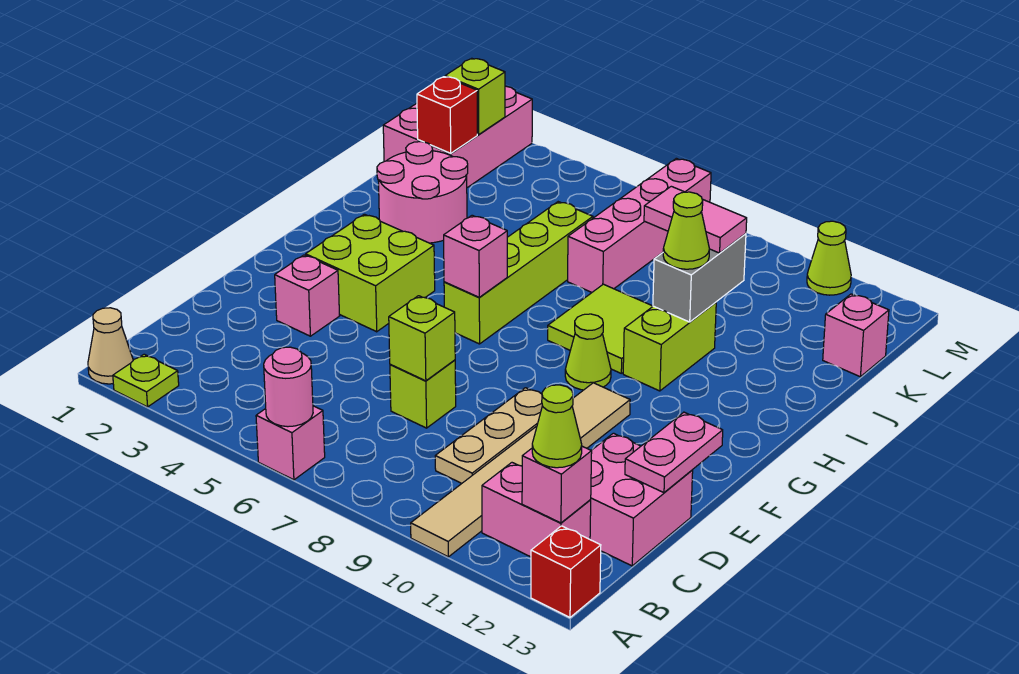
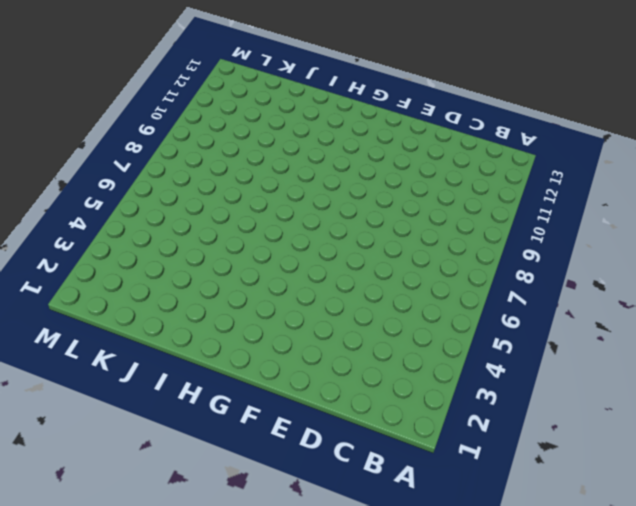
none -> tan cone A1 level 1
none -> lime plate A2 level 1
none -> pink brick A6 level 1
none -> tan tile A10:F10 level 1

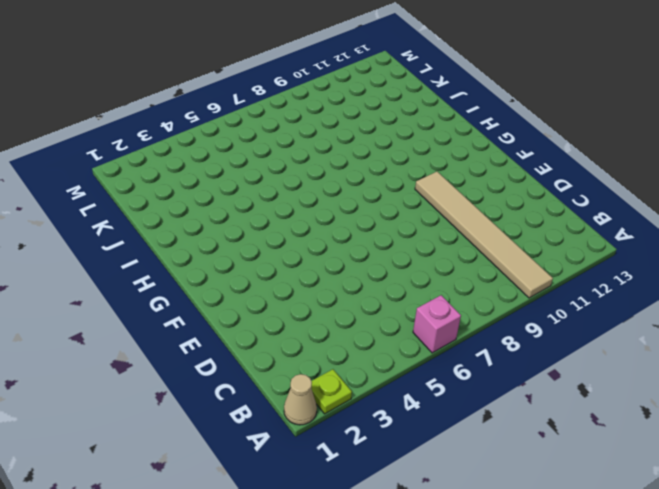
none -> red brick A13 level 1
none -> pink brick B11:B12 level 1
none -> tan plate C9:E9 level 1
none -> pink brick C12:D13 level 1

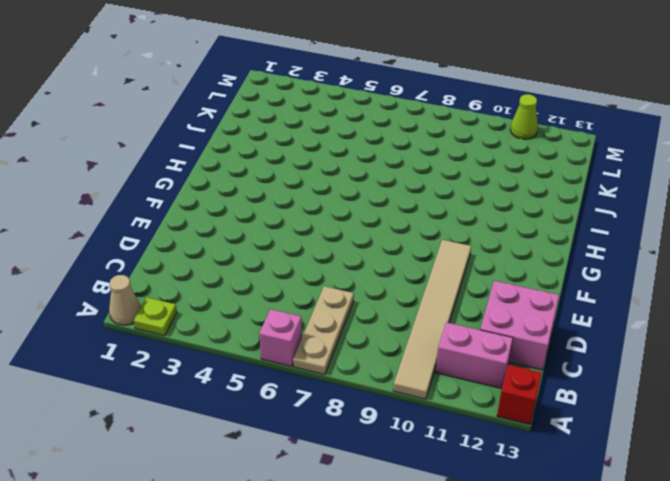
tan plate A7:C7 level 1 -> tan plate C9:E9 level 1
none -> lime brick D7 level 1
none -> pink brick E3 level 1
none -> lime brick F3:G4 level 1
none -> lime brick G6:J6 level 1

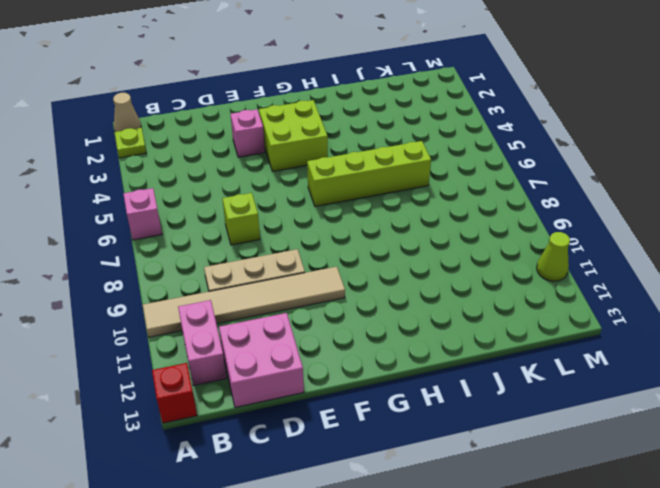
none -> lime cone G9 level 1
none -> lime tile H8:I9 level 1
none -> lime brick H10:I10 level 1
none -> pink round brick I2:J3 level 1

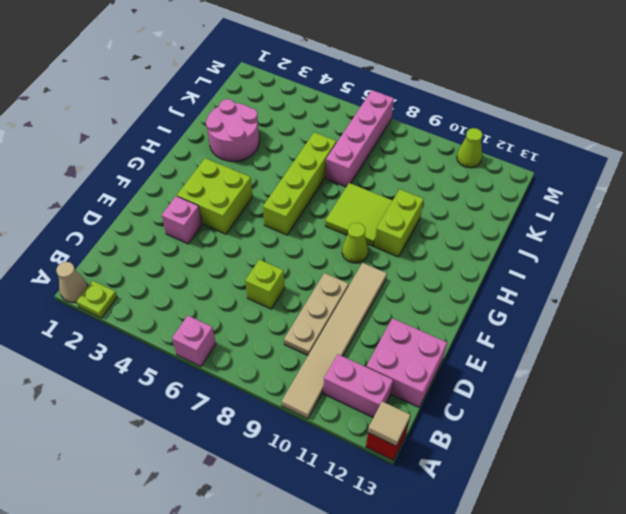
tan tile A13 level 2 -> none
none -> pink brick K1:M2 level 1
none -> pink brick K13 level 1
none -> pink round brick A6 level 2
none -> pink brick B12 level 2

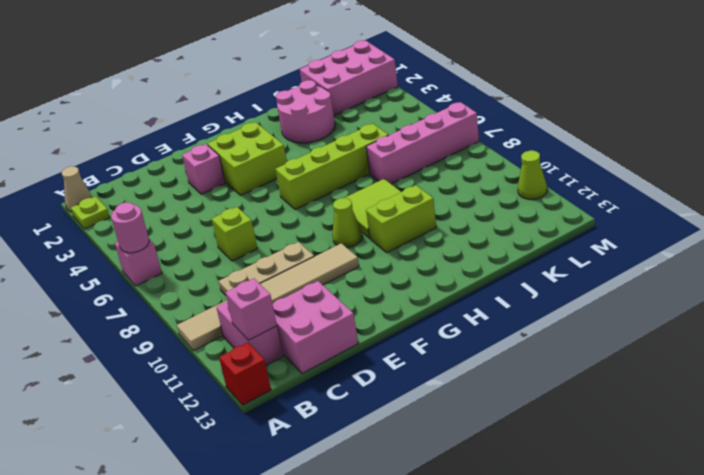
none -> pink brick K13 level 1
none -> lime brick D7 level 2
none -> pink plate D13:E13 level 2
none -> pink brick G6 level 2

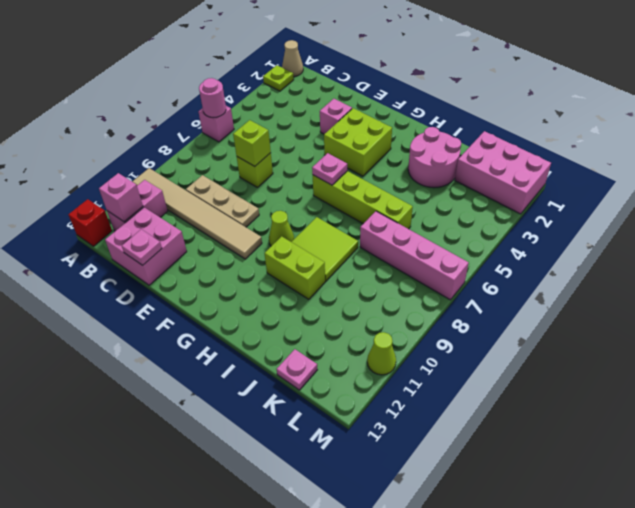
pink plate D13 level 2 -> pink plate D13:E13 level 2
pink plate G6 level 2 -> pink brick G6 level 2
pink plate K13 level 1 -> pink brick K13 level 1
none -> grey brick I10:J10 level 2
none -> red brick K2 level 2
none -> lime brick L2 level 2
none -> lime cone B12 level 3

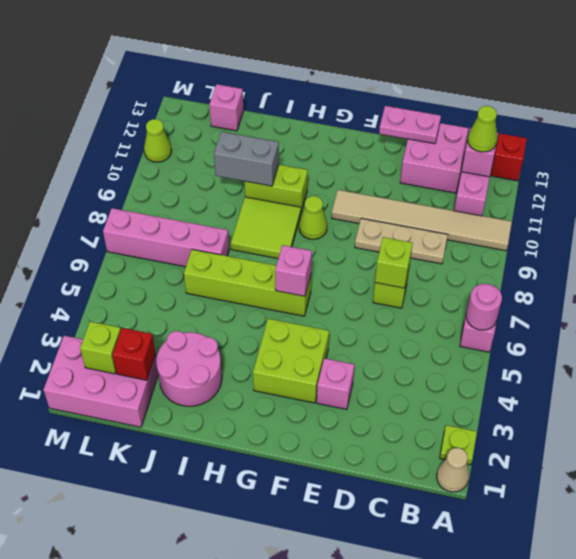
none -> lime cone I10 level 3
none -> pink tile J9:J10 level 3

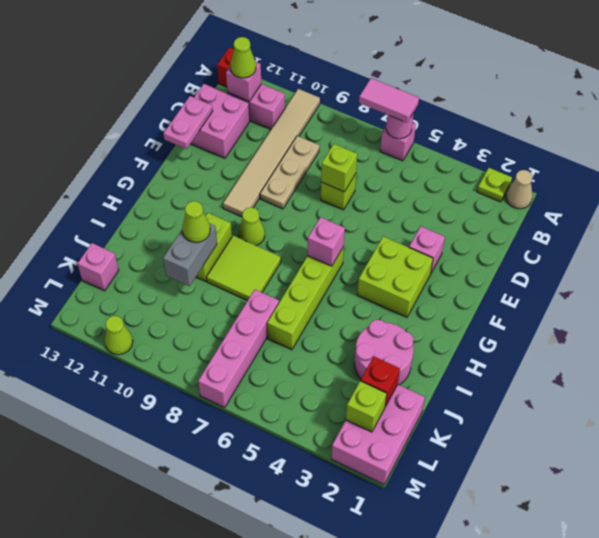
pink tile A6:A7 level 3 -> pink tile J9:J10 level 3

